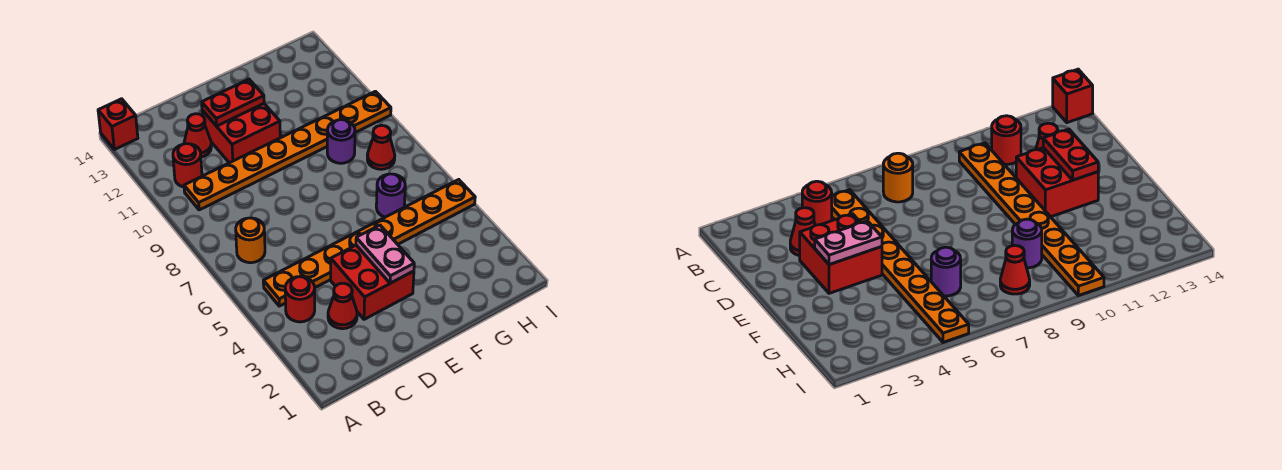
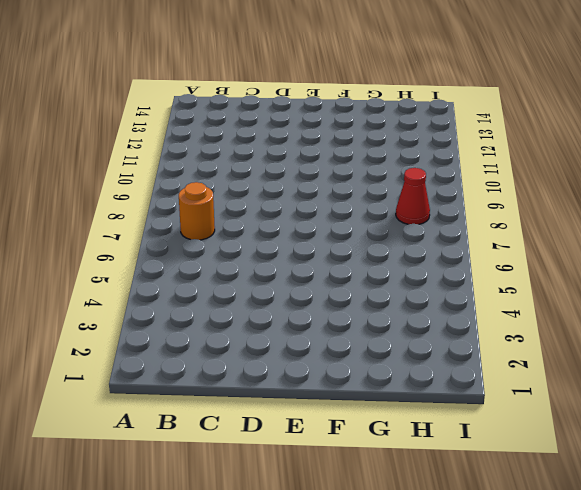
none -> red brick A14 level 1
none -> red round brick B4 level 1
none -> orange plate B5:I5 level 1

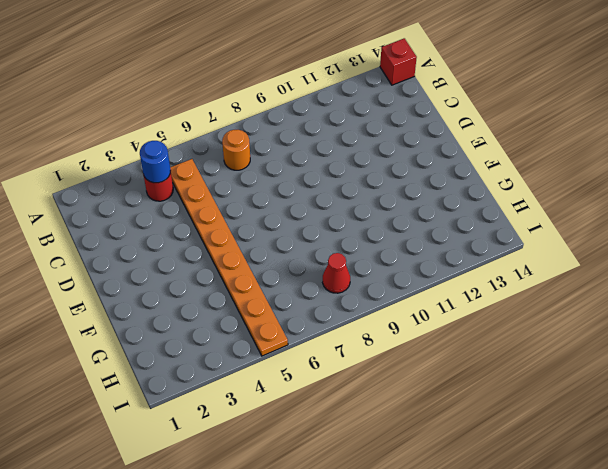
blue round brick B4 level 2 -> none
none -> orange plate B10:I10 level 1
none -> red round brick B11 level 1
none -> red cone C3 level 1

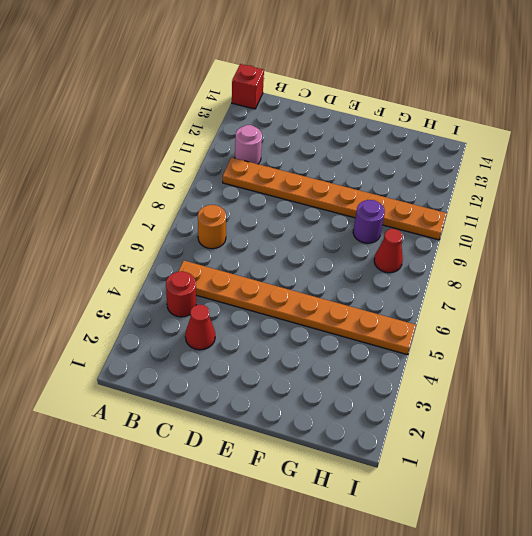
pink round brick B11 level 1 -> red round brick B11 level 1
none -> red cone C12 level 1
none -> red brick D3:E4 level 1
none -> red brick D11:E12 level 1

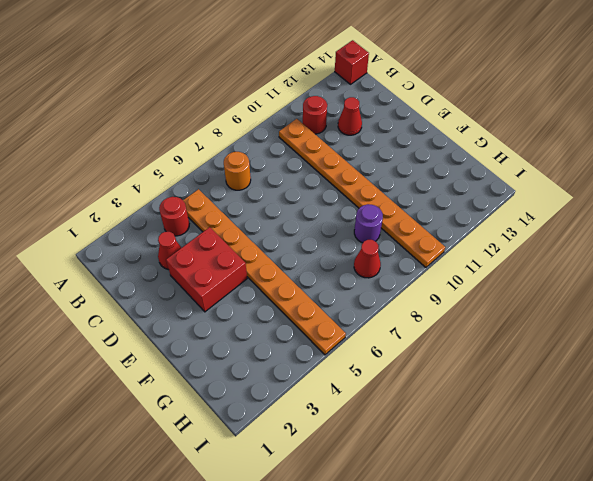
none -> red brick D11:E12 level 1
none -> purple round brick G6 level 1
none -> red plate D12:E12 level 2

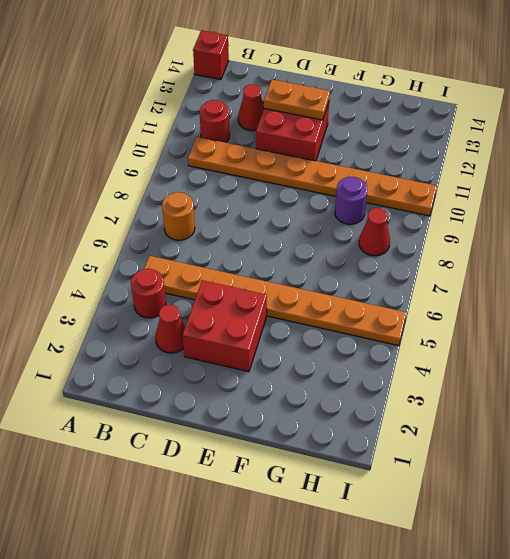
orange plate D12:E12 level 2 -> red plate D12:E12 level 2
none -> purple round brick G6 level 1
none -> pink plate E3:E4 level 2

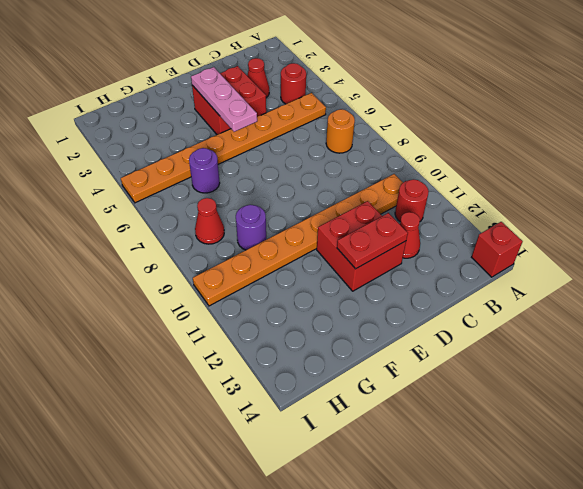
pink plate E3:E5 level 2 -> pink plate E3:E4 level 2

